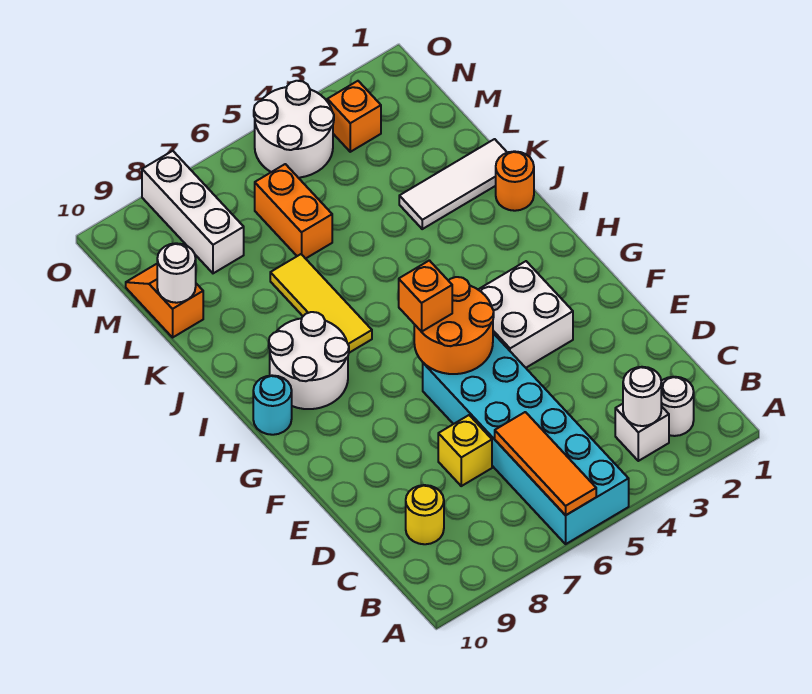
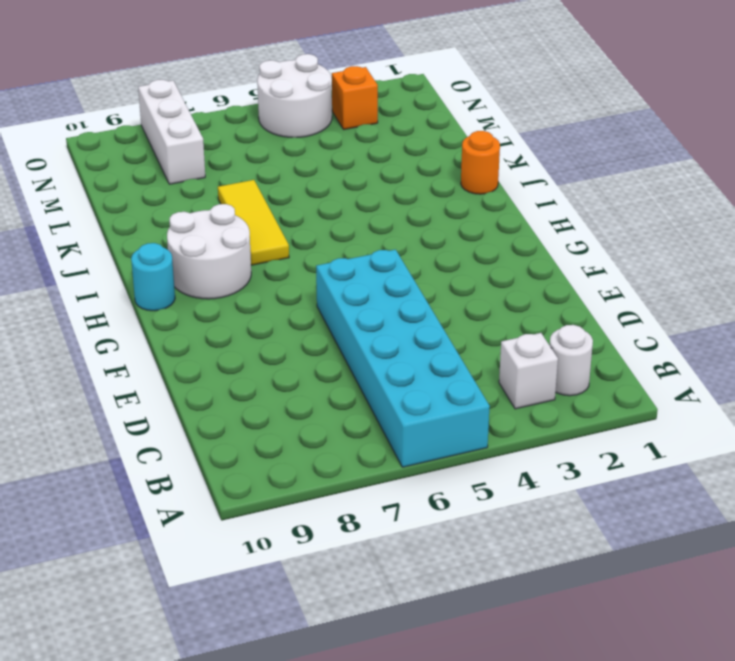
none -> yellow round brick C9 level 1
none -> yellow brick D7 level 1
none -> white brick F3:G4 level 1

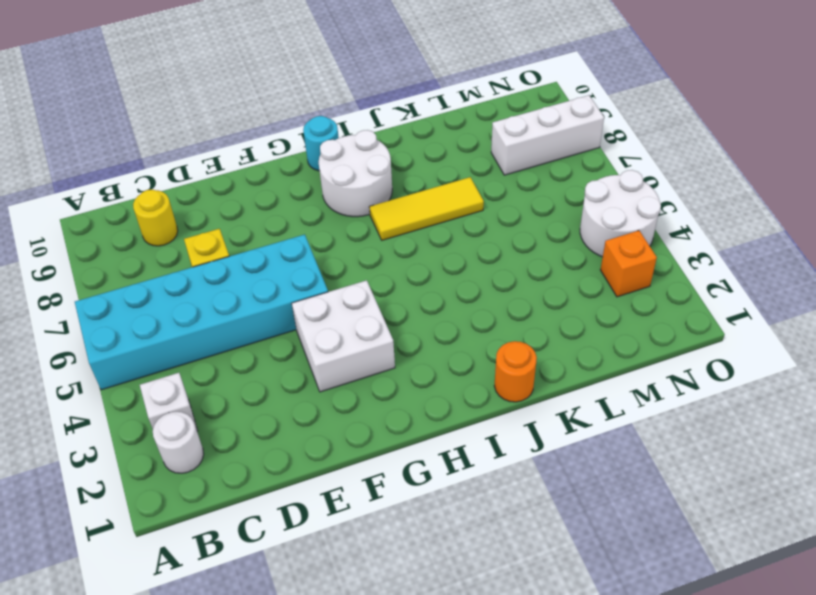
none -> white tile K1:K3 level 1
none -> orange brick L6:M6 level 1
none -> orange slope L10:M10 level 1 top L

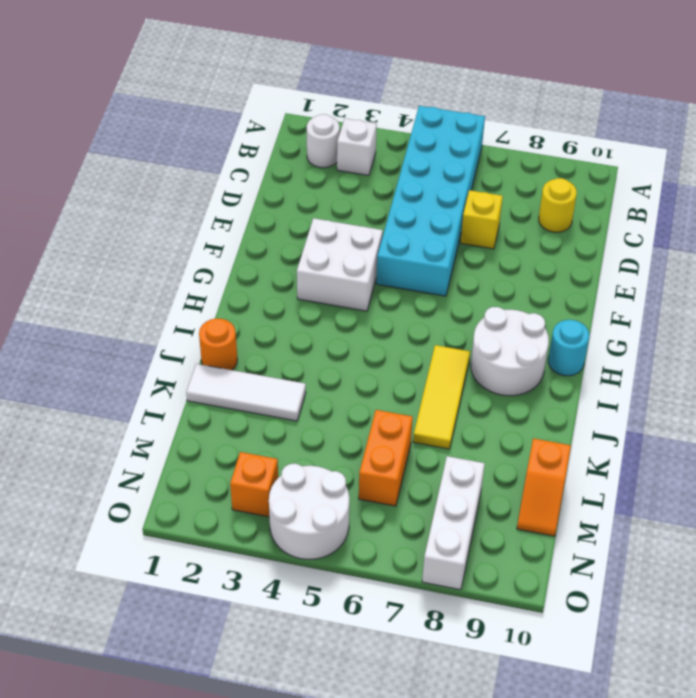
none -> orange tile A6:C6 level 2
none -> white round brick B3 level 2
none -> orange round brick F5:G6 level 2

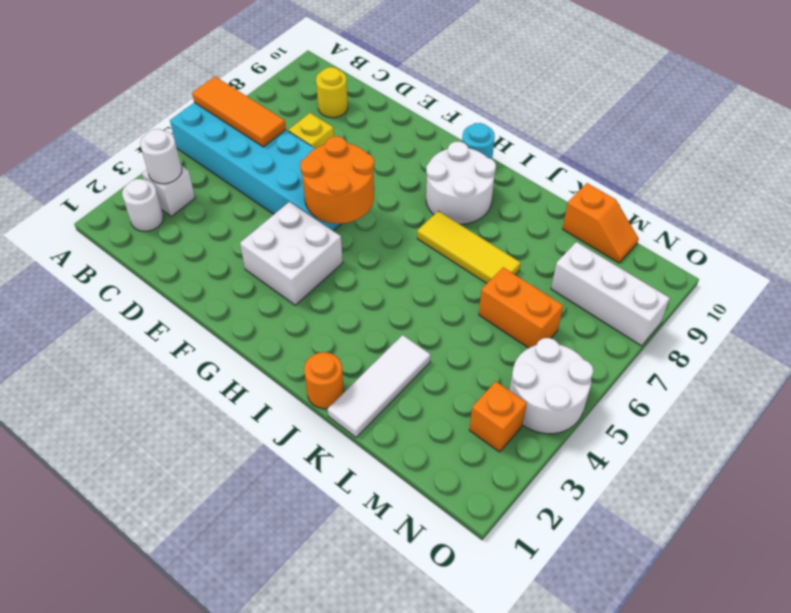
none -> white round brick L10 level 2
none -> orange brick G6 level 3

